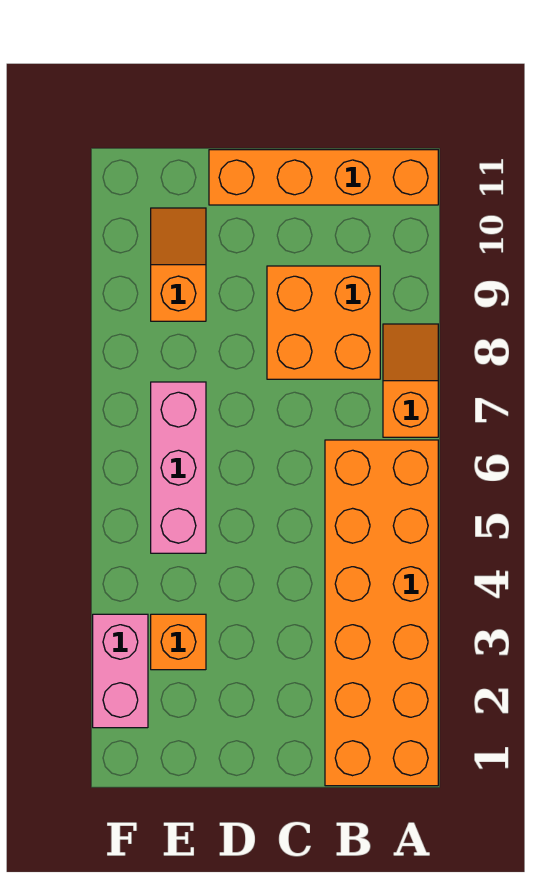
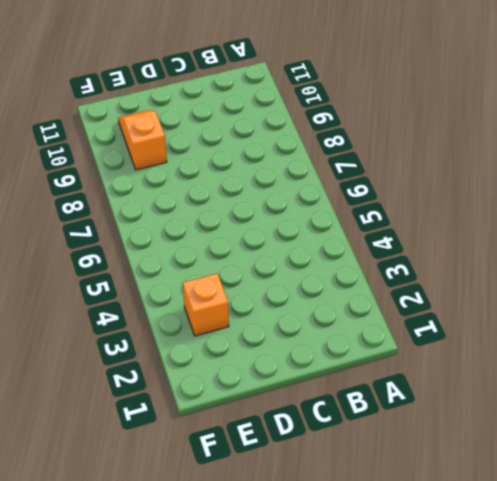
none -> orange brick A1:B6 level 1
none -> orange slope A7:A8 level 1 top 7

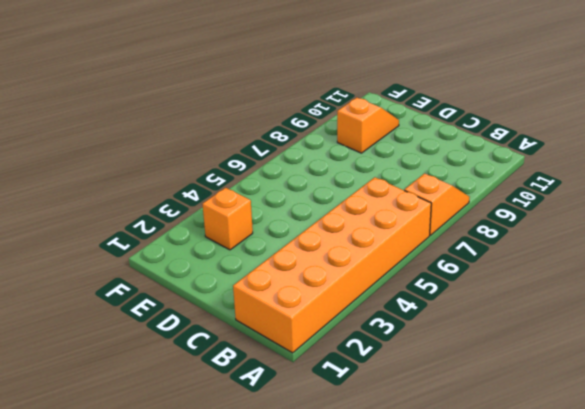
none -> orange brick A11:D11 level 1
none -> orange brick B8:C9 level 1

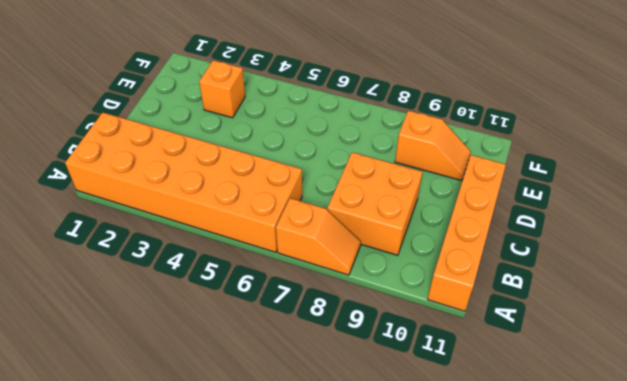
none -> pink brick E5:E7 level 1
none -> pink brick F2:F3 level 1

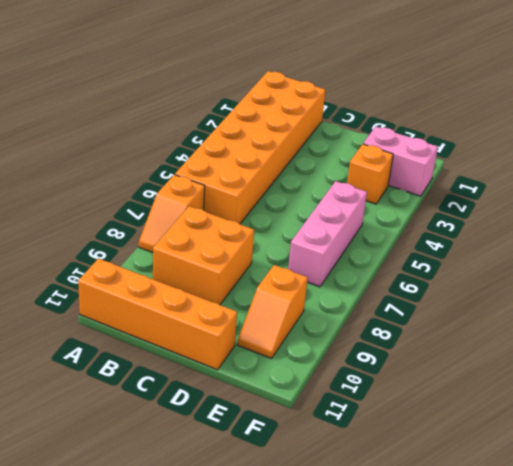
pink brick E2:F2 level 1 -> pink brick F2:F3 level 1

